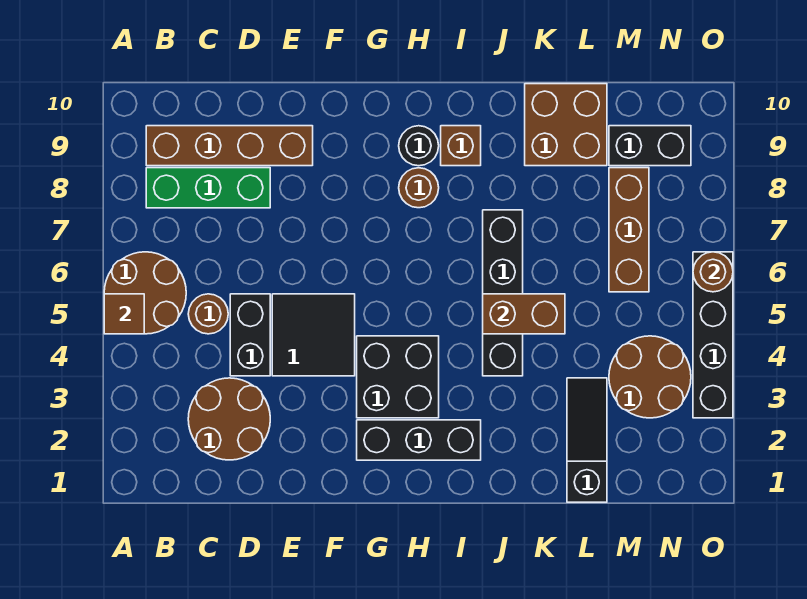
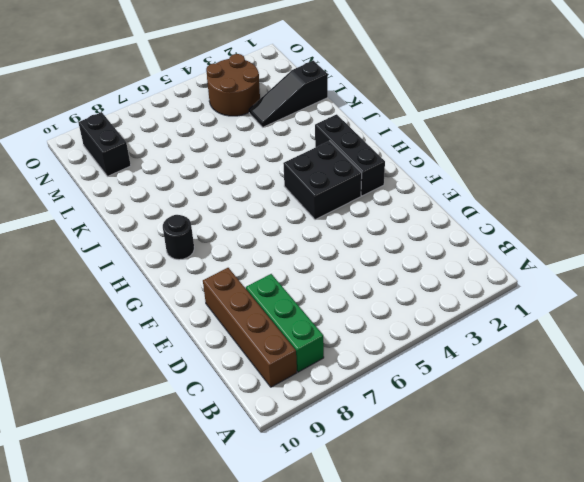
none -> brown round brick A5:B6 level 1
none -> brown round brick C2:D3 level 1
none -> brown round brick C5 level 1

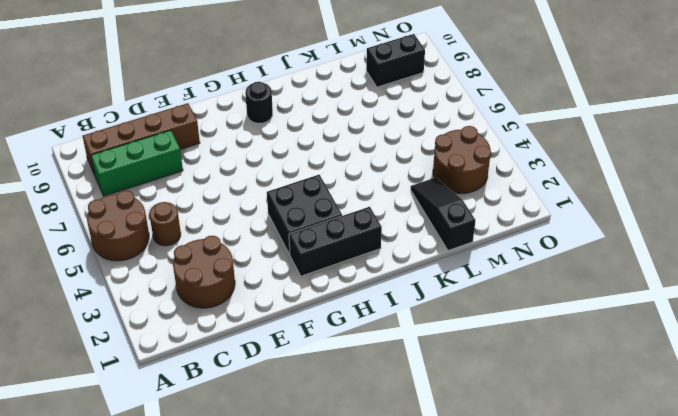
none -> black brick D4:D5 level 1
none -> black tile E4:F5 level 1
none -> brown round brick H8 level 1

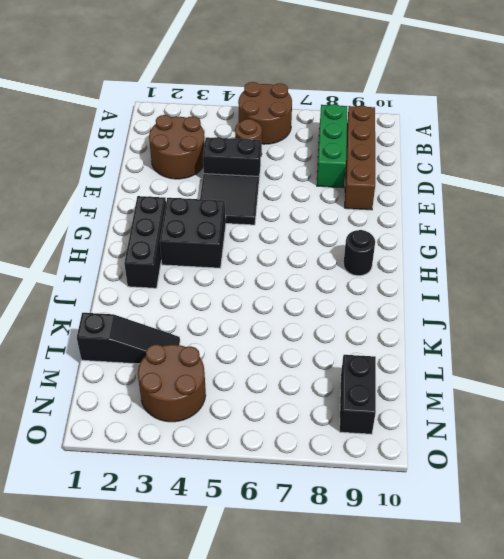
none -> brown round brick H8 level 1
none -> brown brick I9 level 1
none -> black brick J4:J7 level 1

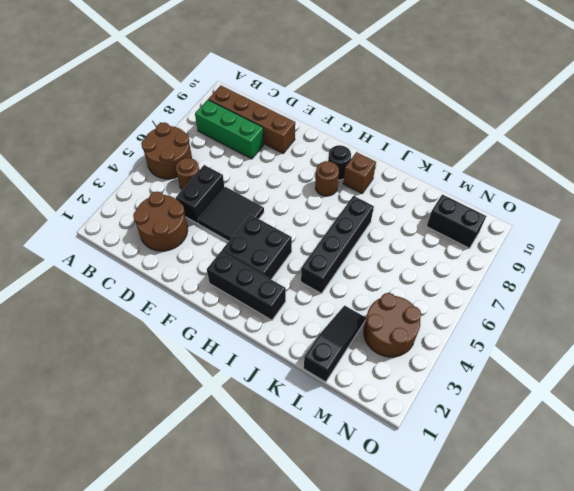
none -> brown brick K9:L10 level 1
none -> brown brick M6:M8 level 1
none -> black brick O3:O6 level 1

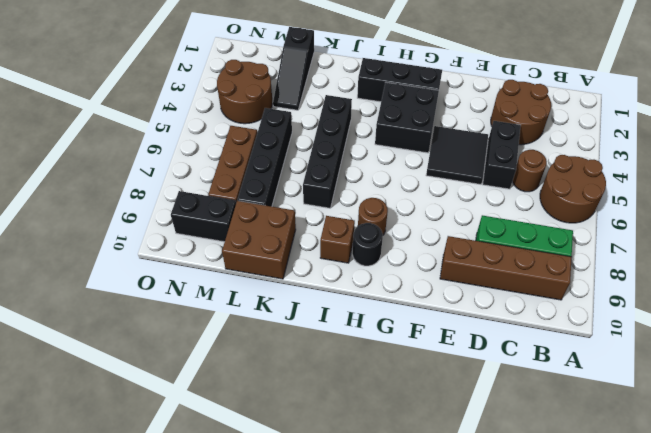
black brick L5:L8 level 1 -> black brick O3:O6 level 1
none -> brown tile A5 level 2
none -> brown brick J5:K5 level 2
none -> brown round brick O6 level 2

